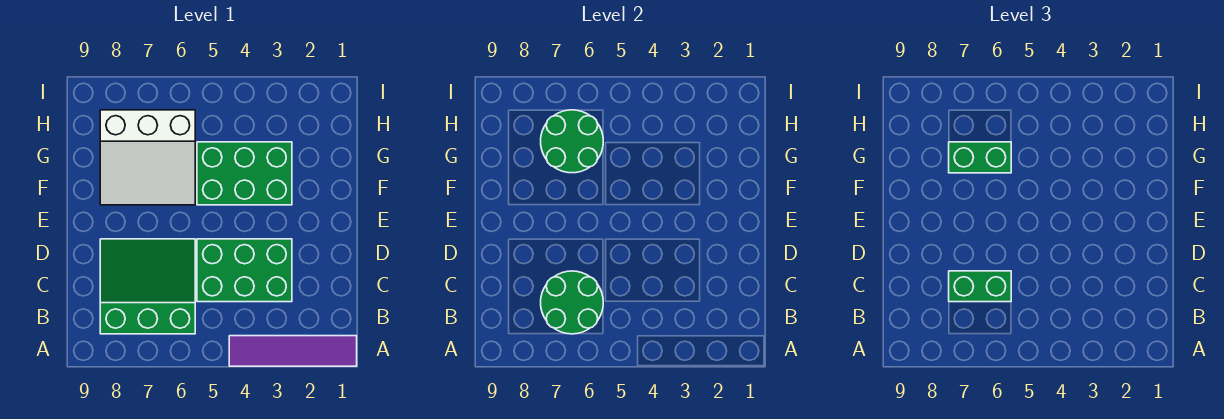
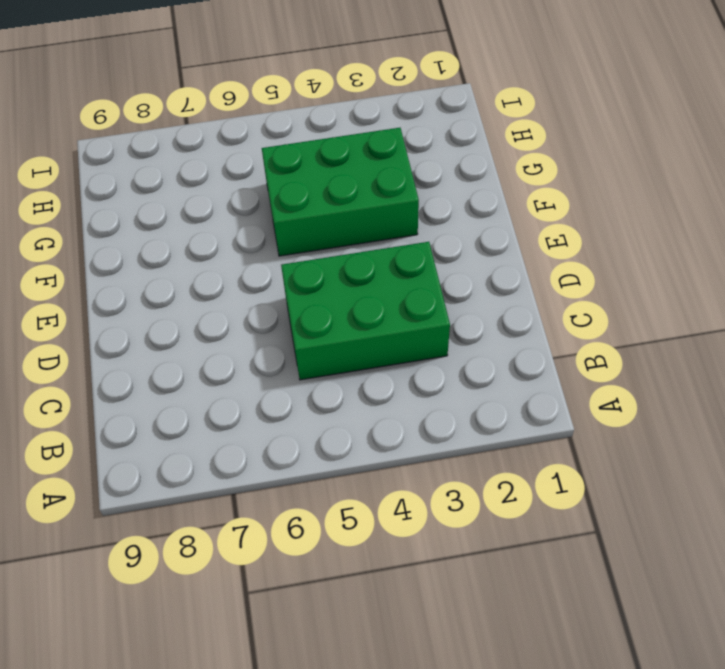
none -> purple tile A1:A4 level 1
none -> green slope B6:D8 level 1 top B

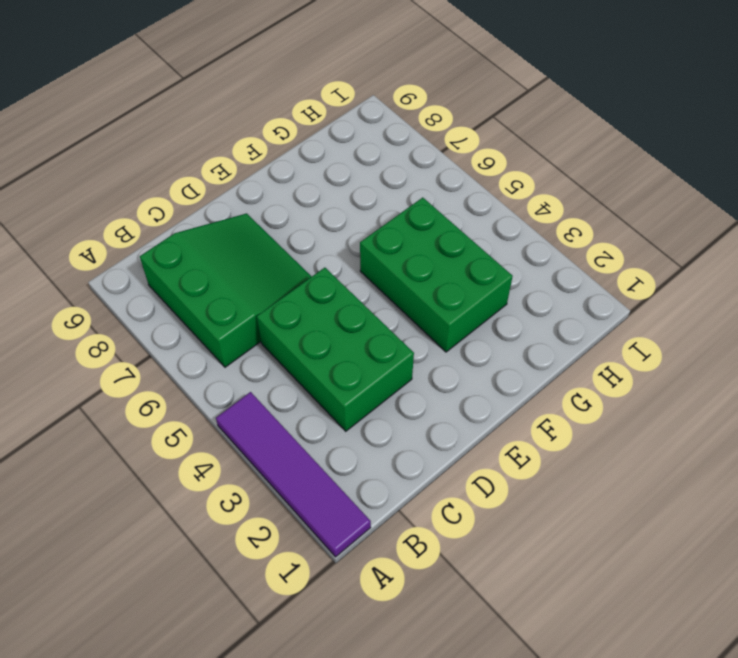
none -> white slope F6:H8 level 1 top H
none -> green round brick B6:C7 level 2

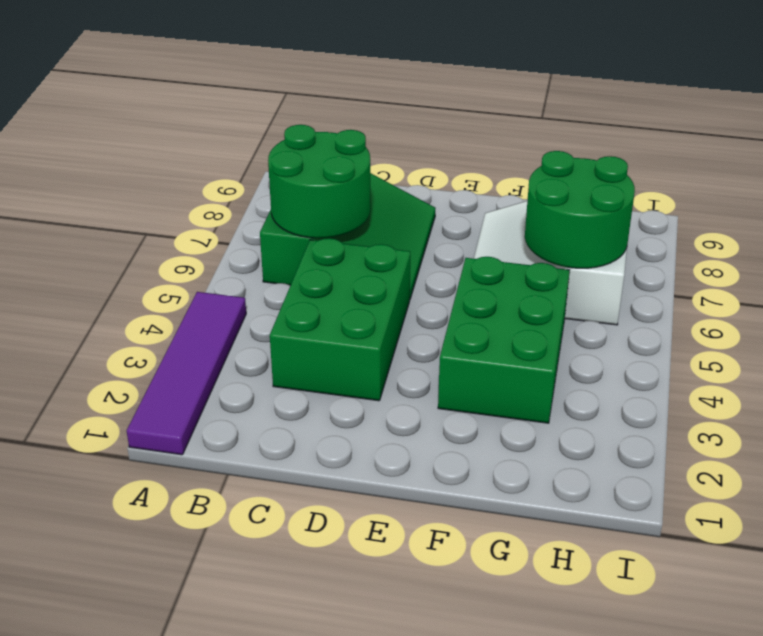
none -> green brick C6:C7 level 3
none -> green brick G6:G7 level 3

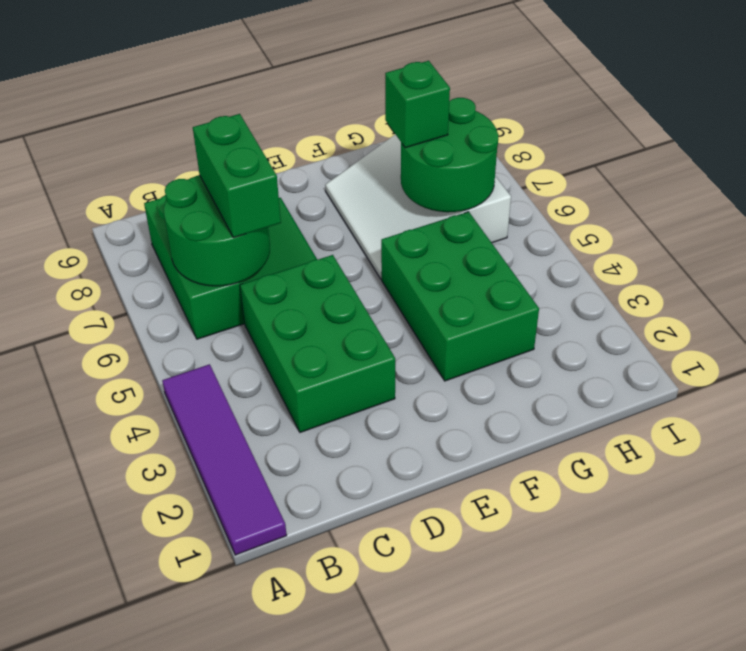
green brick G7 level 3 -> green brick G6:G7 level 3

